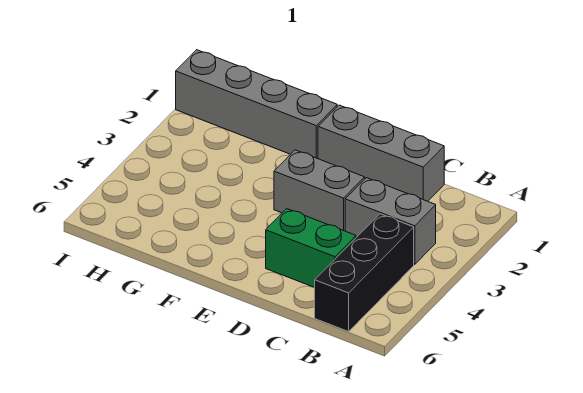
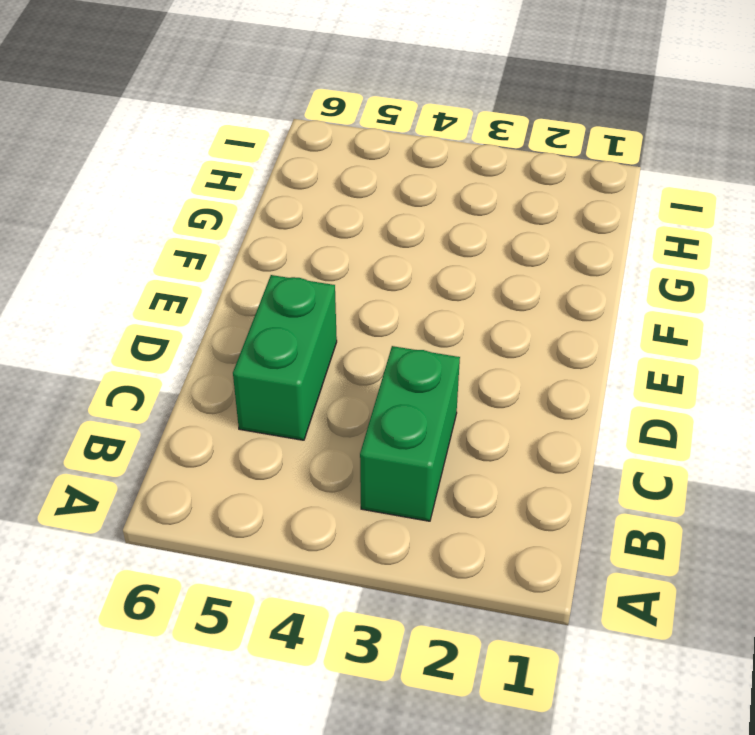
green brick B3:C3 level 1 -> grey brick B3:C3 level 1
none -> black brick B4:B6 level 1
none -> grey brick C1:E1 level 1

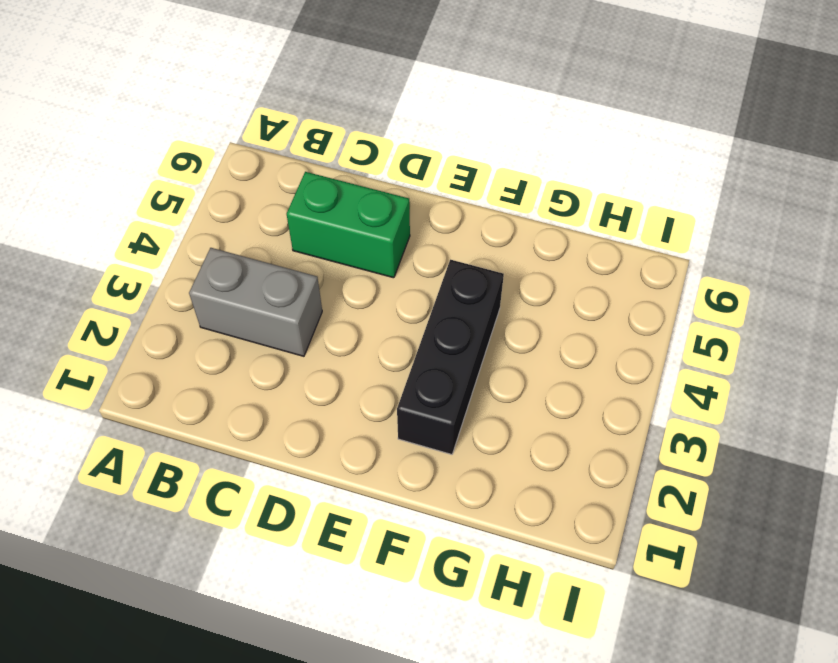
black brick F2:F4 level 1 -> black brick B4:B6 level 1
none -> grey brick C1:E1 level 1
none -> grey brick D3:E3 level 1

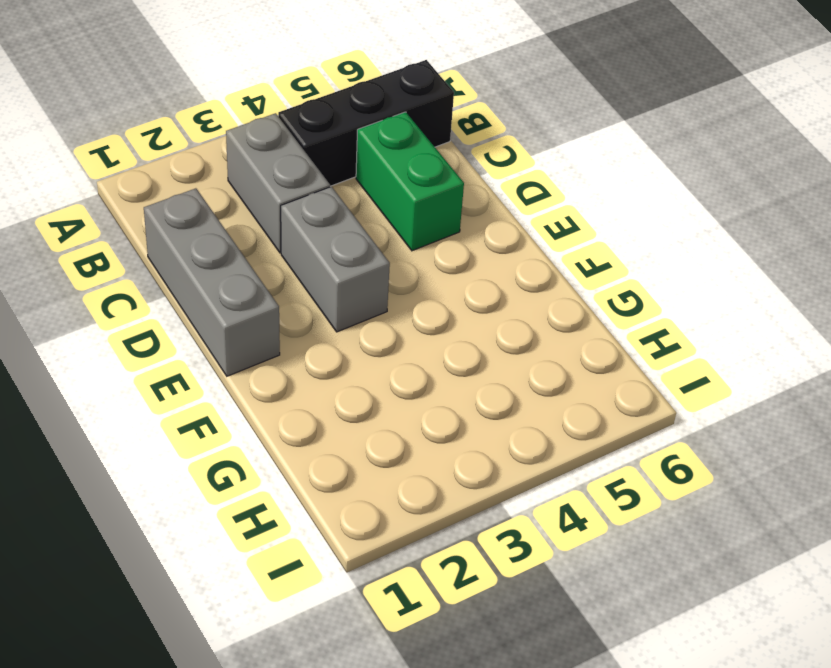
none -> grey brick F1:I1 level 1

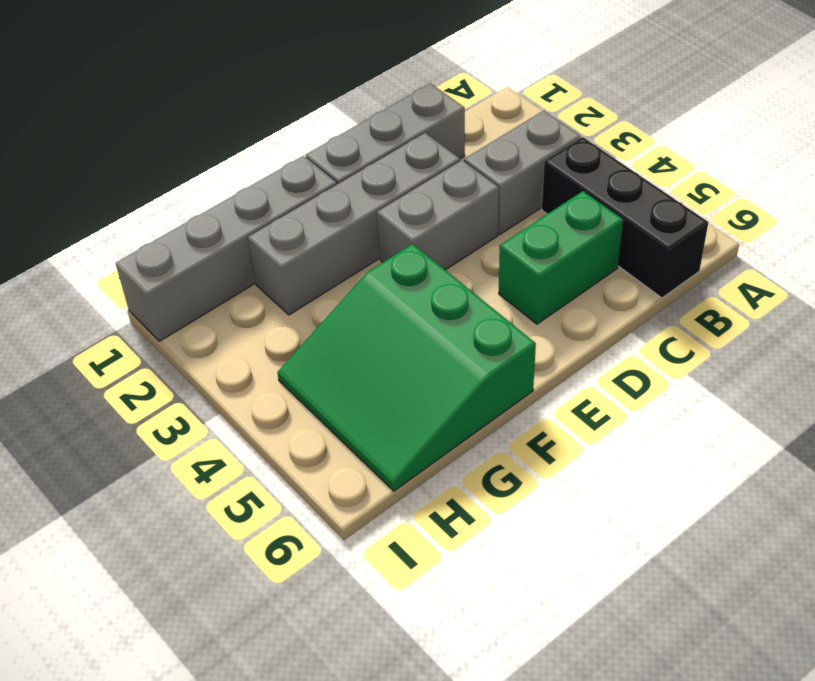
grey brick D2:G2 level 1 -> none
green slope F4:H6 level 1 top F -> none

